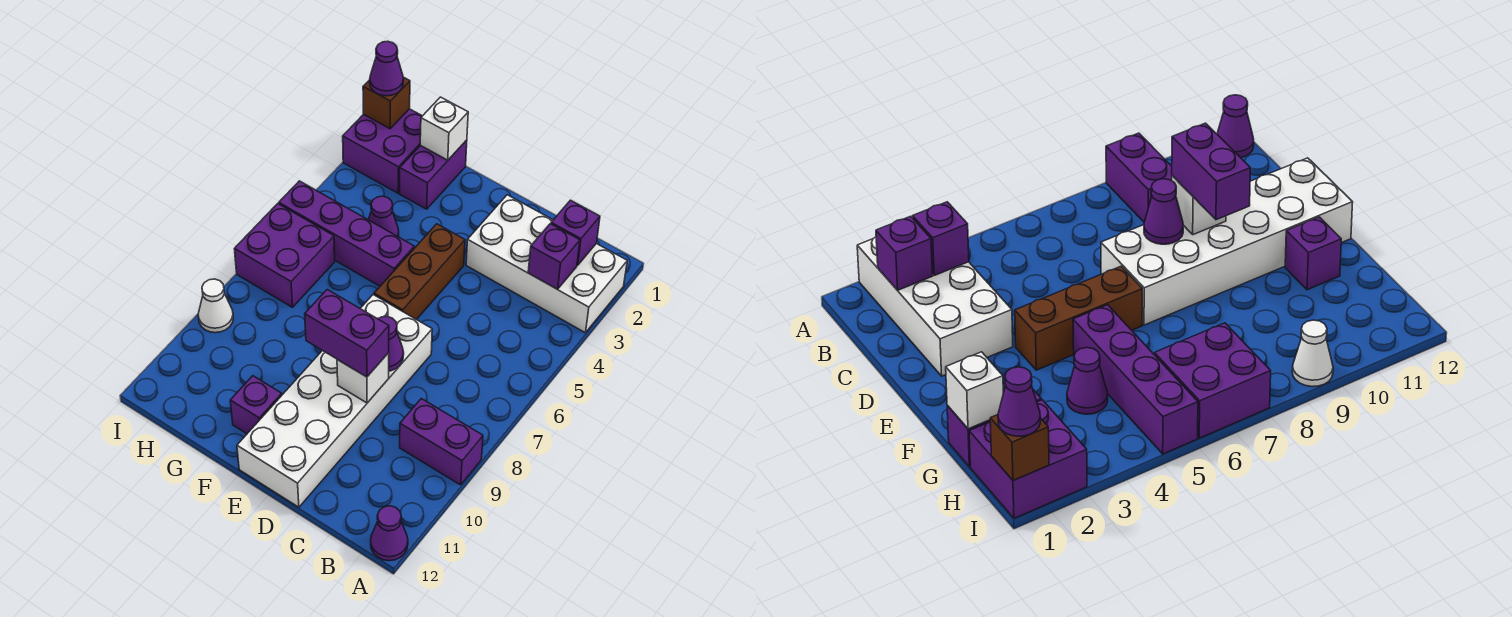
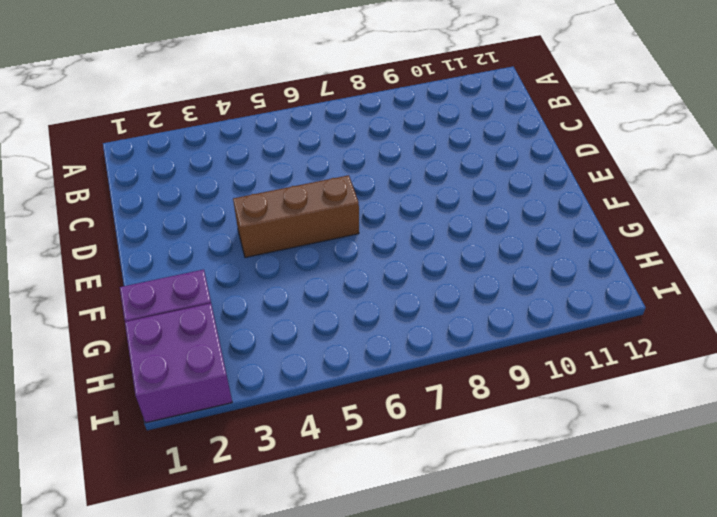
none -> white brick A2:D3 level 1
none -> purple brick A9:B9 level 1
none -> purple cone A12 level 1

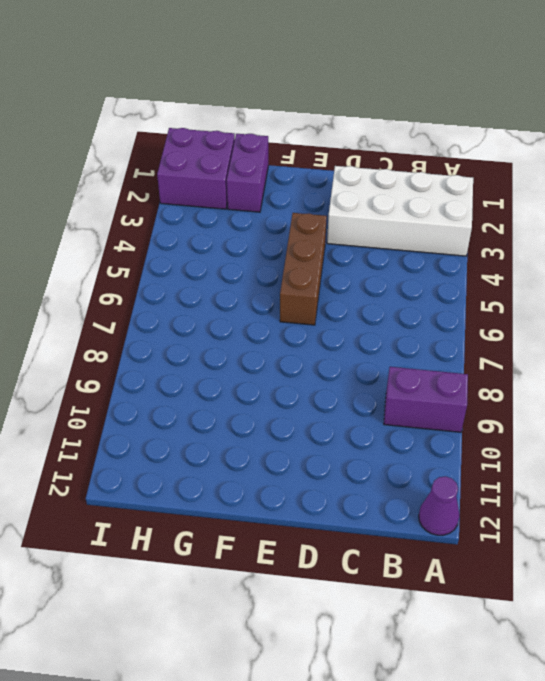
none -> white brick D7:E12 level 1
none -> purple brick F5:I5 level 1
none -> purple brick F11 level 1

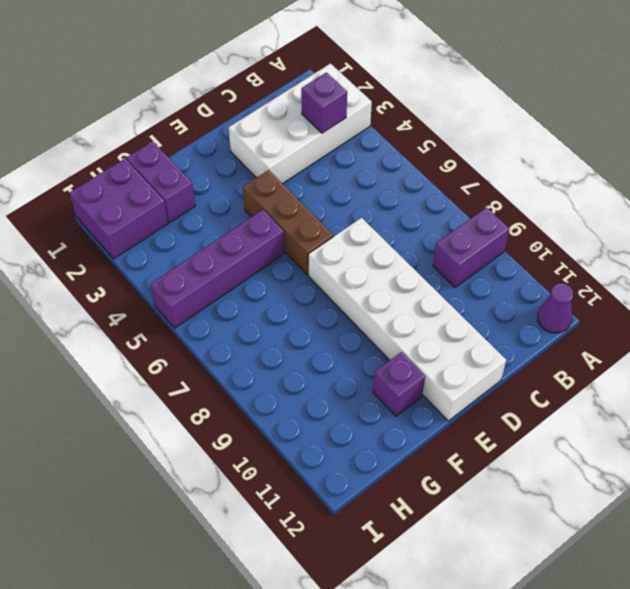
none -> purple cone G4 level 1
none -> purple brick H6:I7 level 1
none -> white cone I9 level 1

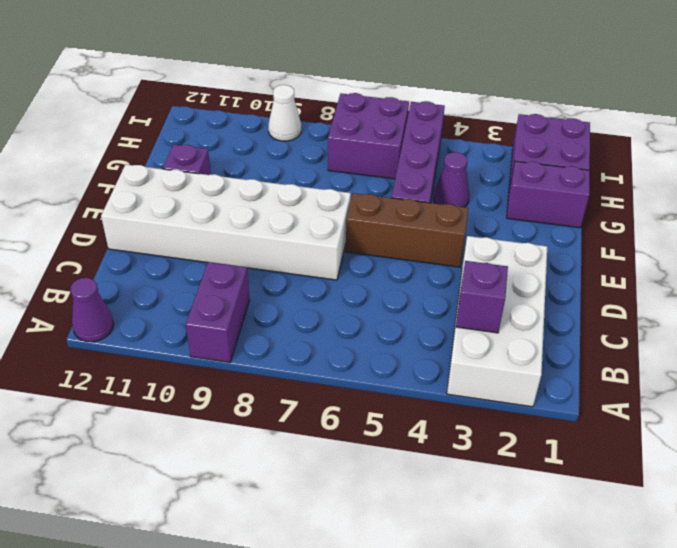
none -> purple brick B2 level 2
none -> purple cone D8 level 2
none -> white brick D9 level 2

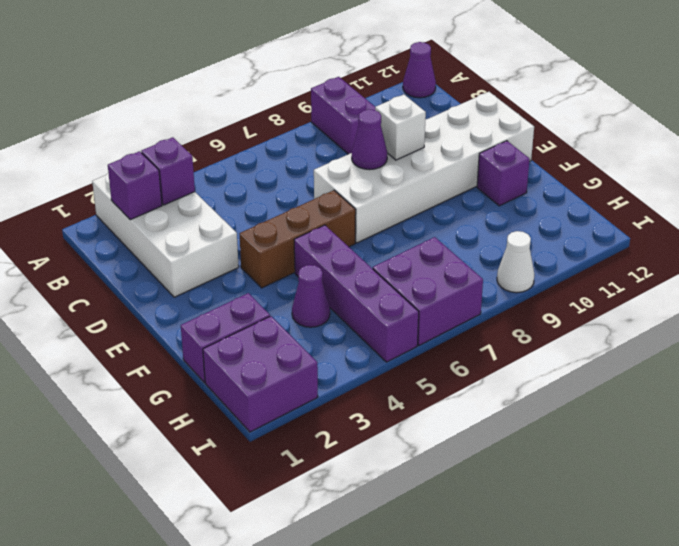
none -> white brick G1 level 2
none -> brown brick I1 level 2
none -> purple brick D9:E9 level 3

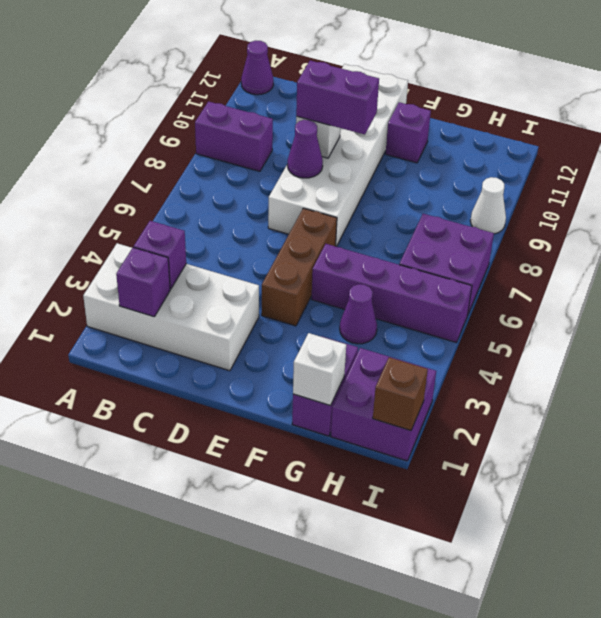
none -> purple cone I1 level 3

